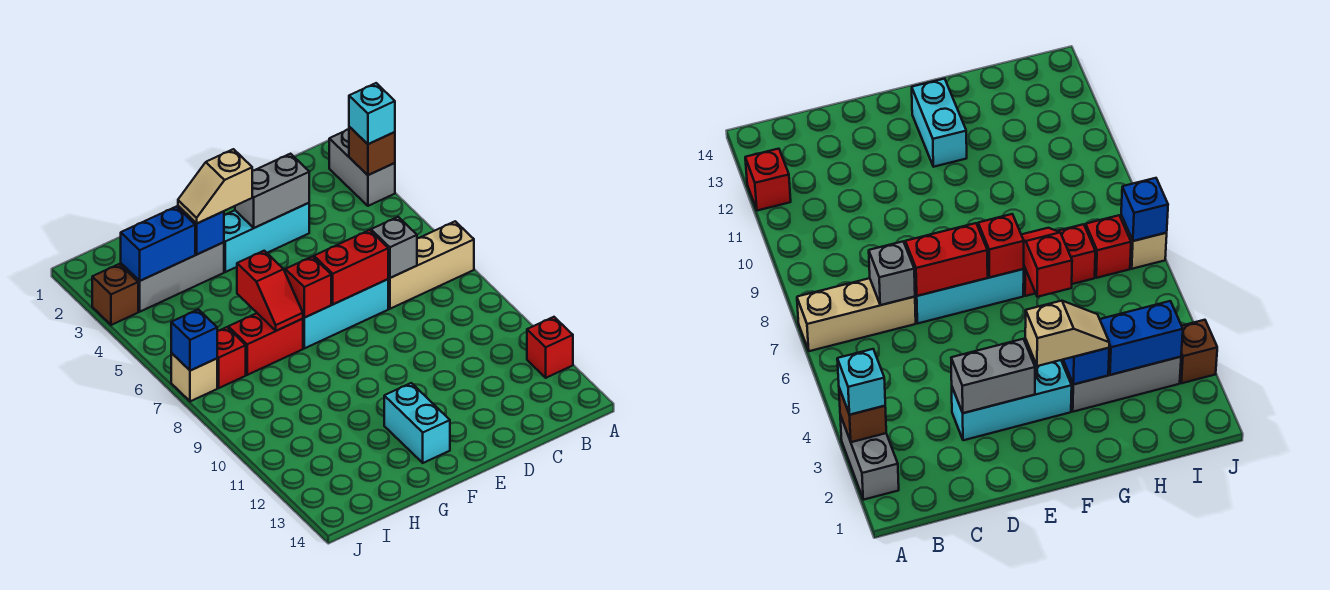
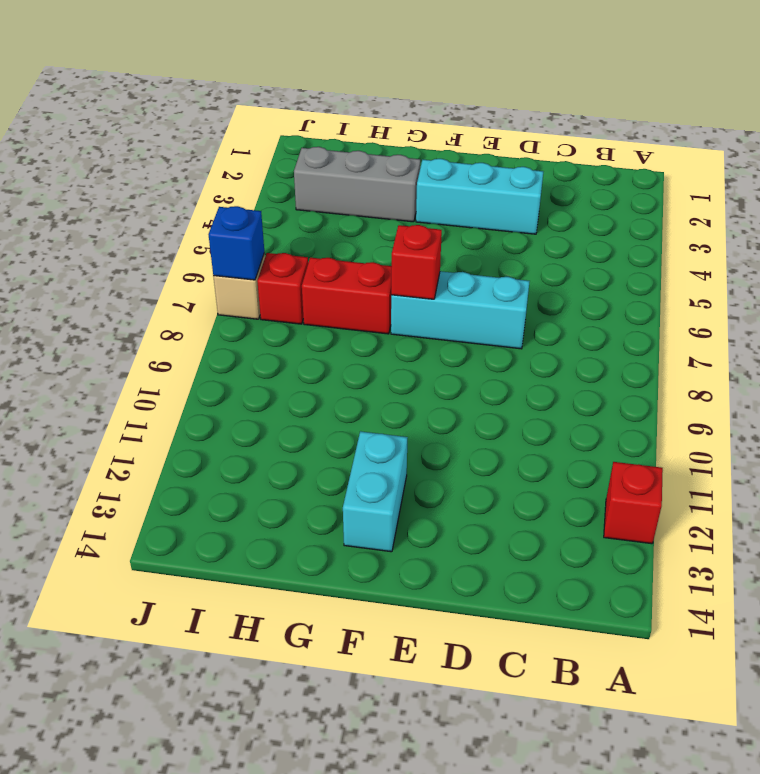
none -> grey brick A2:A3 level 1
none -> tan brick A7:C7 level 1
none -> brown brick J3 level 1

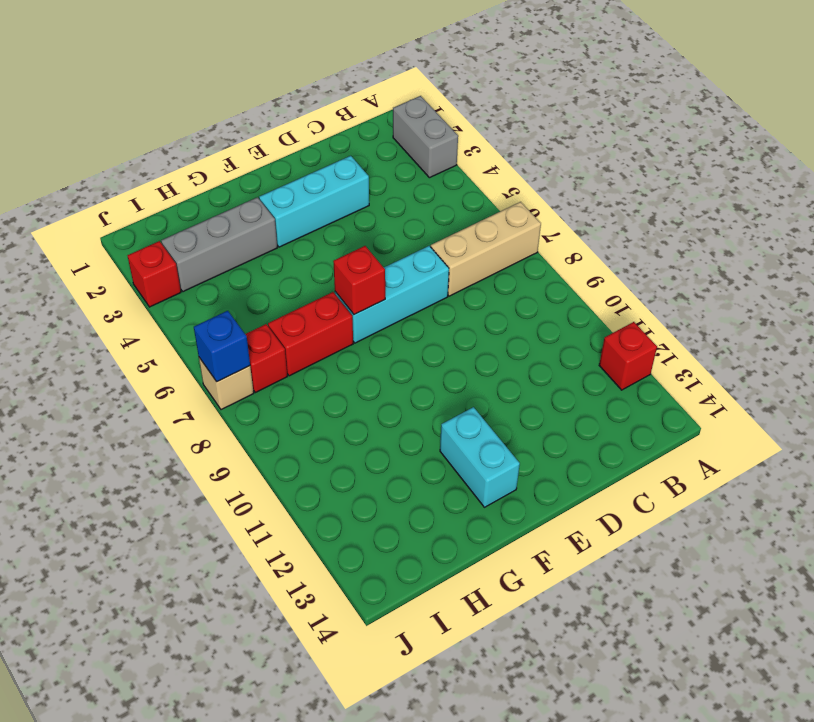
red brick J3 level 1 -> brown brick J3 level 1
none -> brown brick A3 level 2
none -> grey brick C7 level 2
none -> grey brick D3:E3 level 2

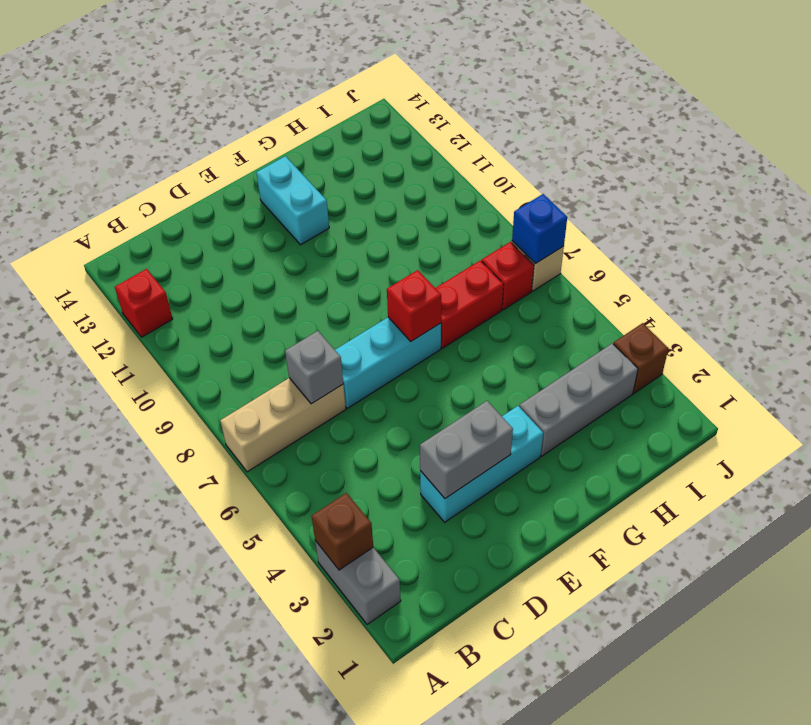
none -> red brick D7:E7 level 2
none -> blue brick G3 level 2
none -> red slope G6:G7 level 2 top 6

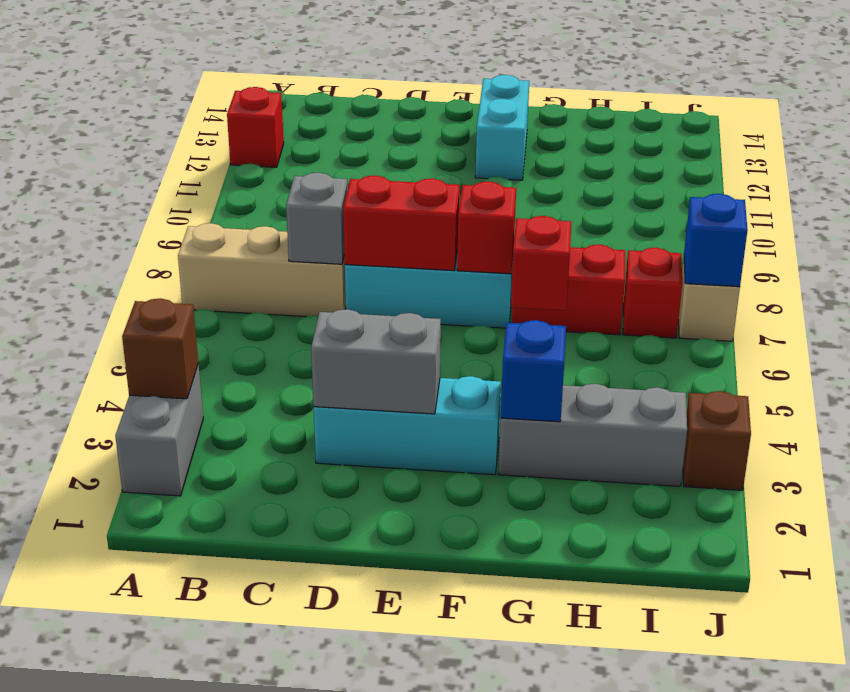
none -> blue brick H3:I3 level 2
none -> cyan brick A3 level 3
none -> tan slope F3:G3 level 3 top F

